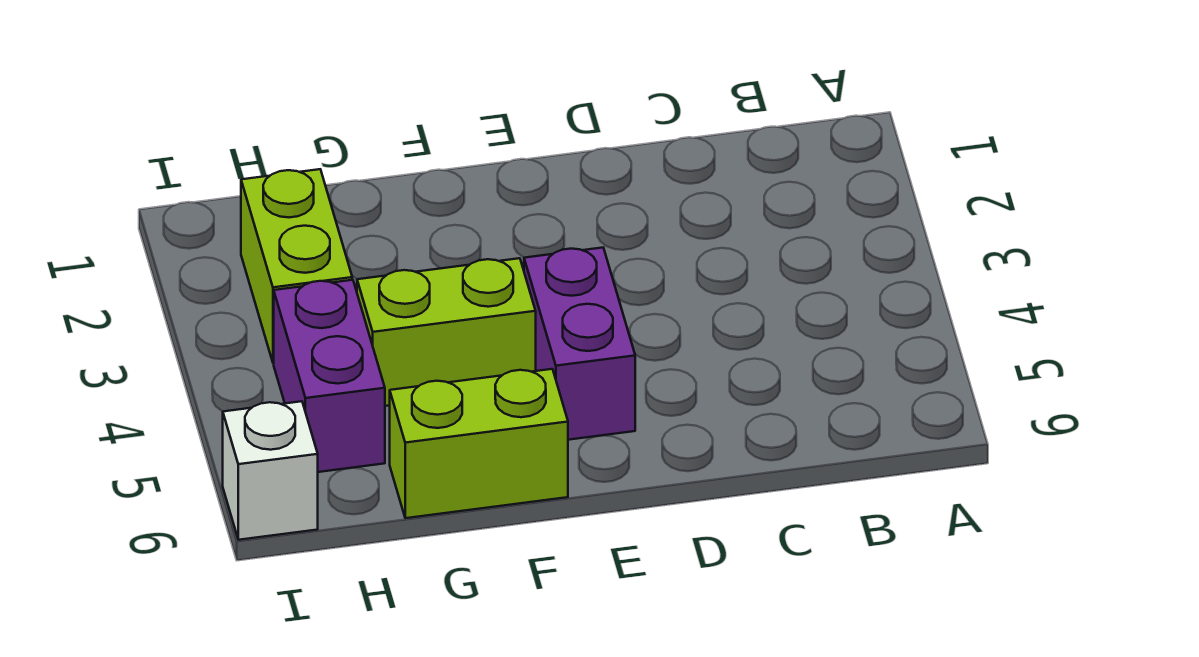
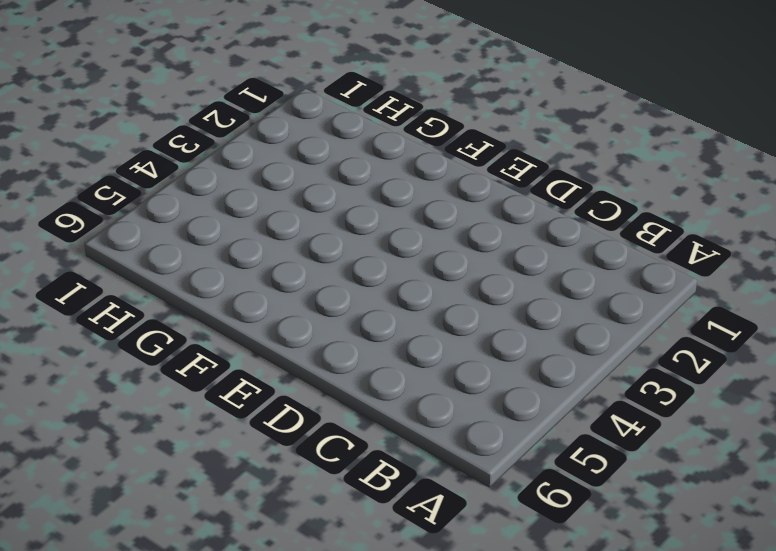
none -> purple brick E4:E5 level 1
none -> lime brick F4:G4 level 1

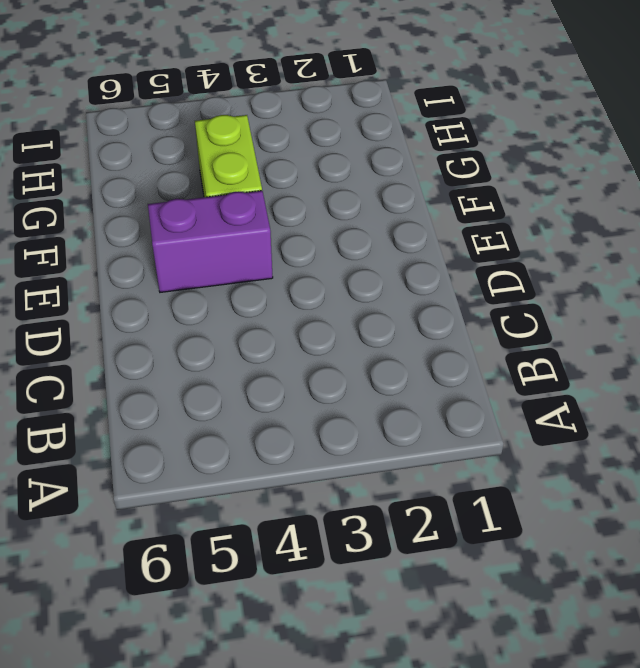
none -> lime brick F6:G6 level 1
none -> lime brick H2:H3 level 1

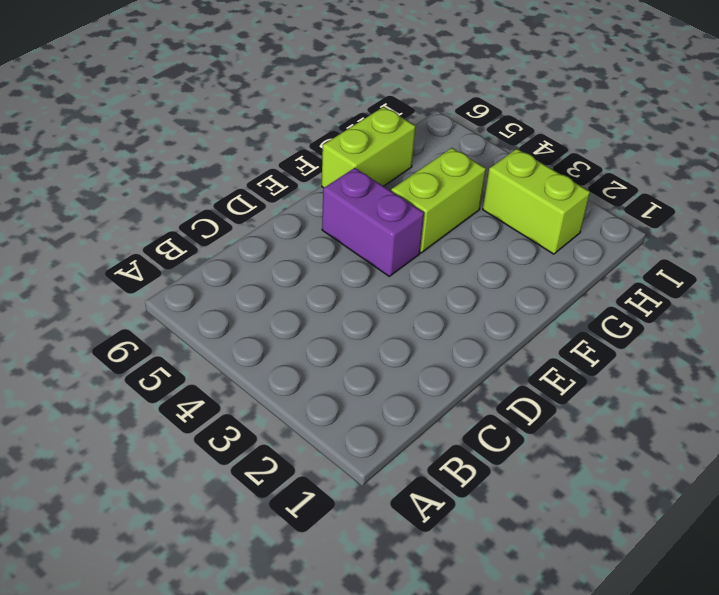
none -> purple brick H4:H5 level 1
none -> white brick I6 level 1

